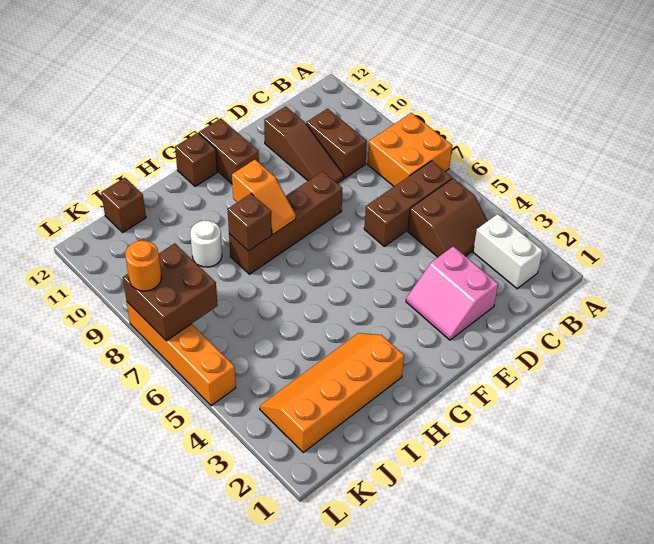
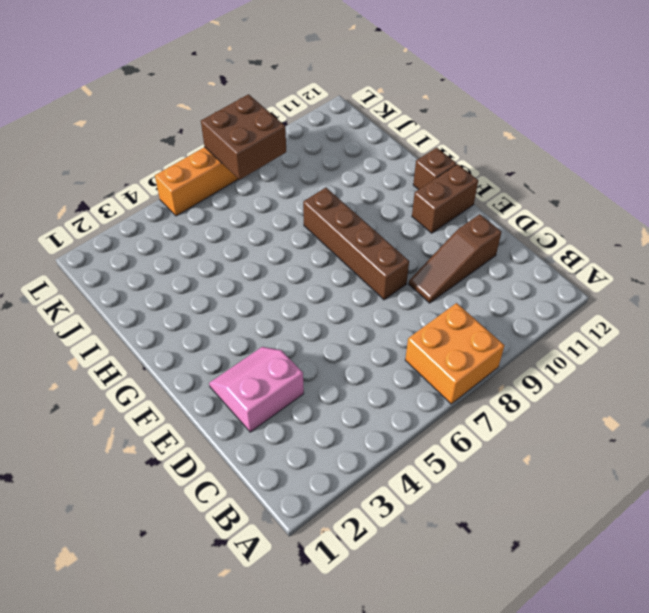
none -> white brick B2:B3 level 1
none -> brown slope B4:C5 level 1 top 5
none -> brown brick B6:D6 level 1

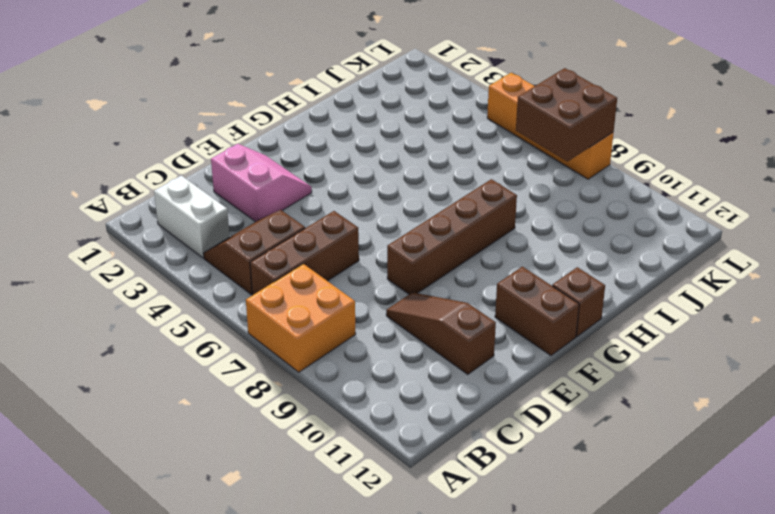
none -> brown brick C9:C10 level 1
none -> orange slope H2:K3 level 1 top 2
none -> white round brick I9 level 1

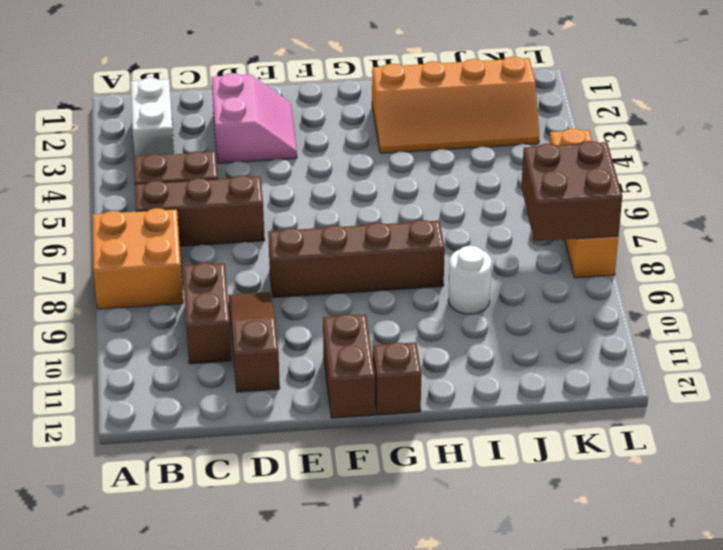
none -> brown brick J12 level 1
none -> orange slope G8:G9 level 2 top 9
none -> brown brick H8 level 2

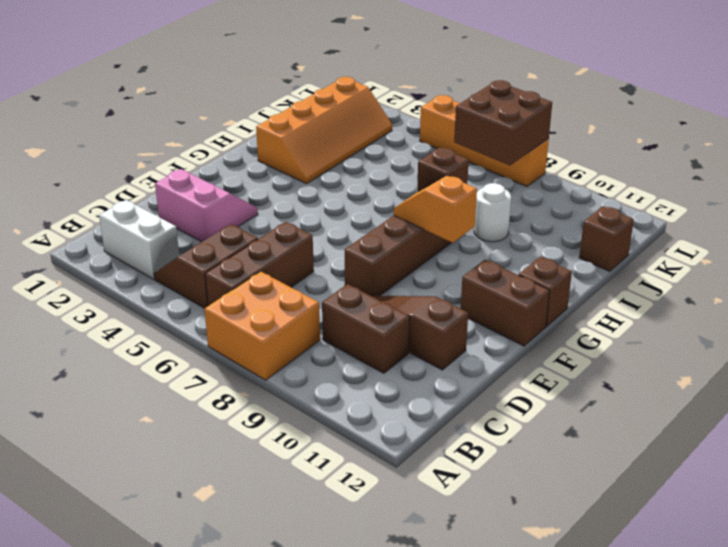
none -> orange round brick L8 level 3

